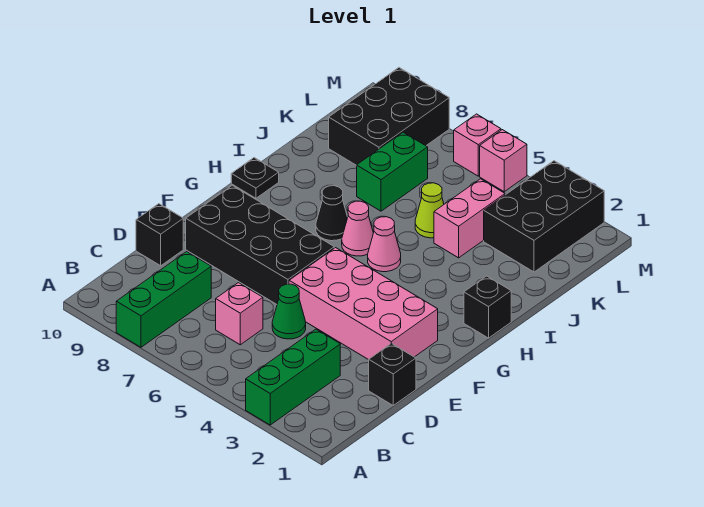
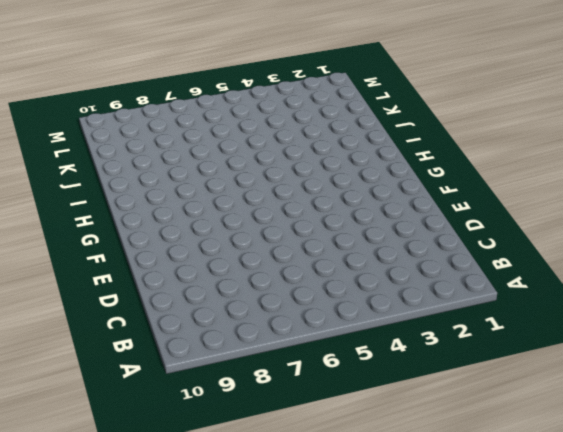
none -> green brick A3:C3 level 1
none -> green brick A8:C8 level 1
none -> pink brick C6 level 1

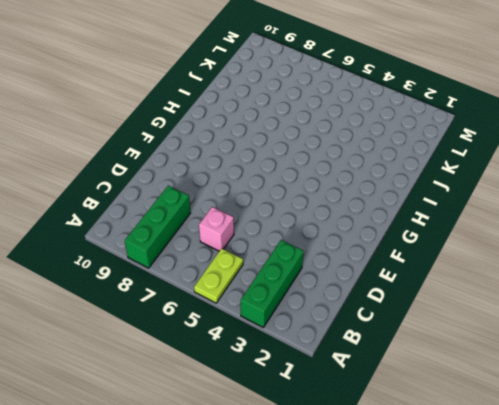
lime plate A5:B5 level 1 -> none
none -> black brick D1 level 1
none -> green cone D5 level 1
none -> black brick D10 level 1

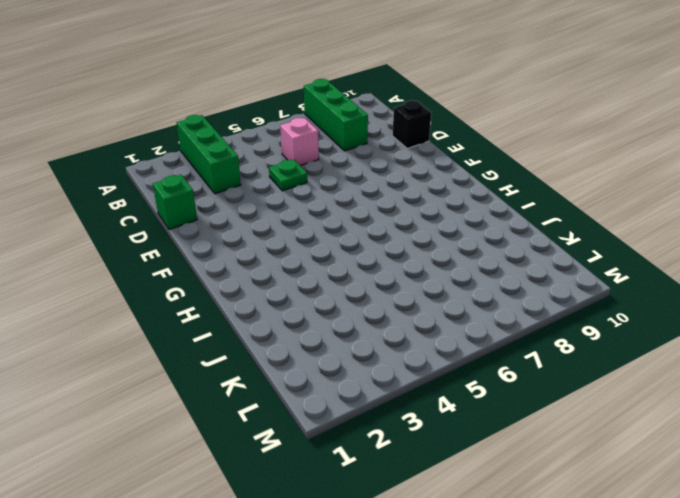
green brick D1 level 1 -> black brick D1 level 1
green plate D5 level 1 -> green cone D5 level 1
none -> pink brick E2:F5 level 1
none -> black brick E6:F9 level 1
none -> black brick H1 level 1

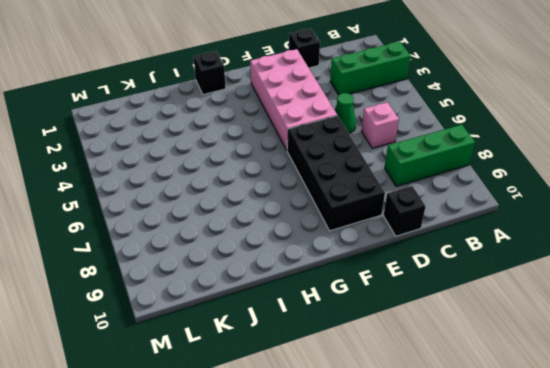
none -> pink cone H5 level 1
none -> pink cone H6 level 1
none -> black cone H7 level 1

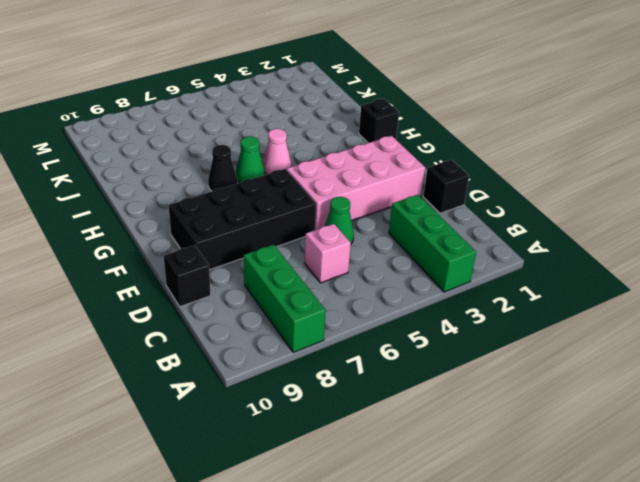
green cone H6 level 1 -> pink cone H6 level 1
none -> black plate H10 level 1
none -> pink brick J4:K4 level 1
none -> lime cone J5 level 1

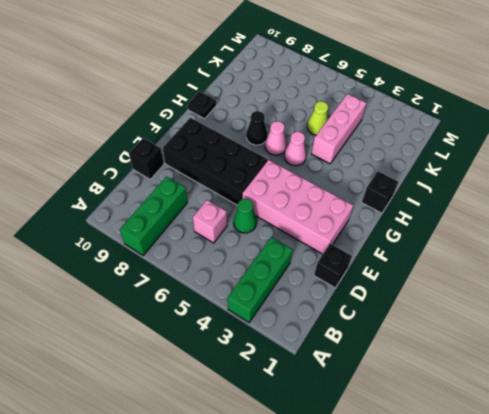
pink brick I4:K4 level 1 -> pink brick J4:K4 level 1
none -> green brick J7:K7 level 1
none -> black brick K2:M3 level 1
none -> black brick K8:M9 level 1

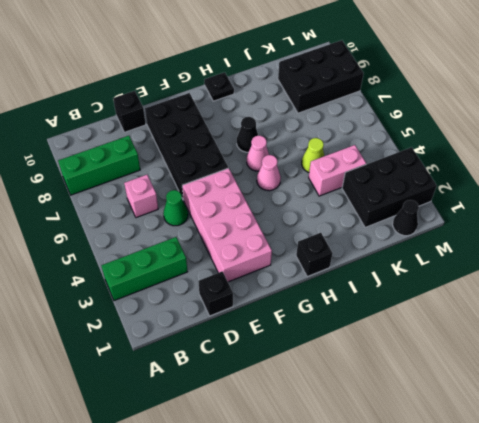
black cone L1 level 1 -> none
none -> green brick J7:K7 level 1
none -> pink brick M5 level 1
none -> pink brick M6 level 1

